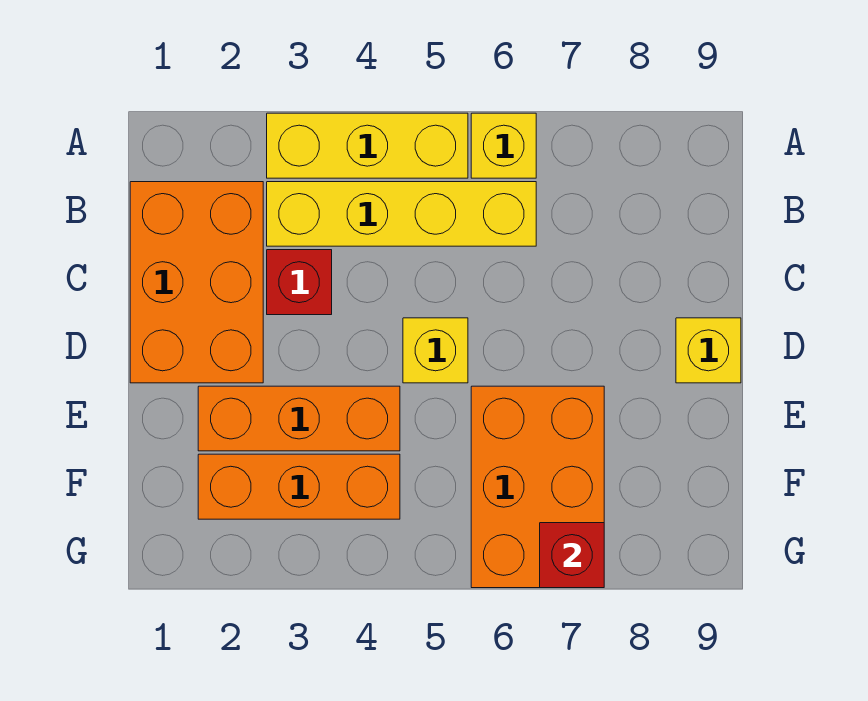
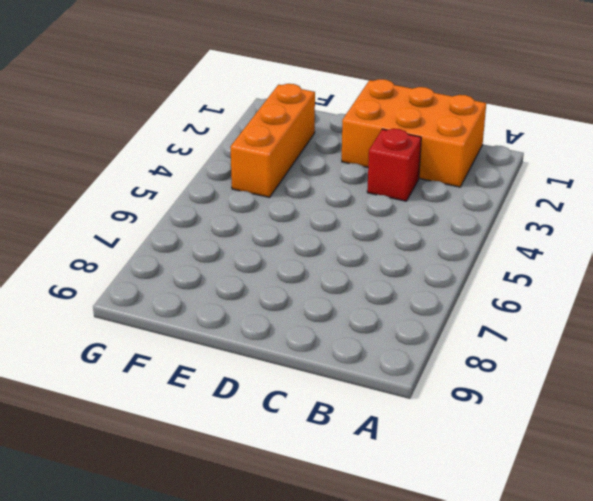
none -> yellow brick A3:A5 level 1
none -> yellow brick A6 level 1

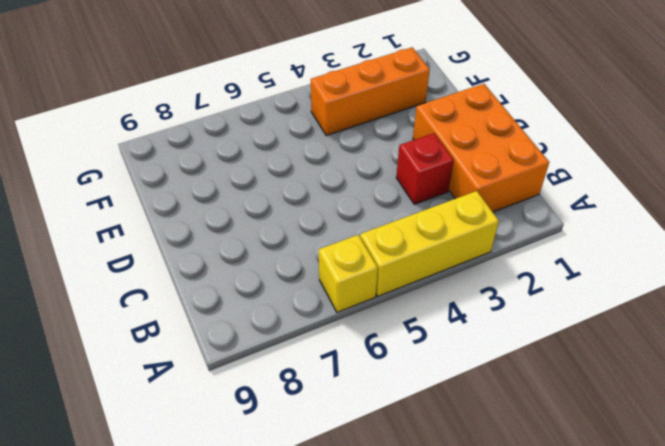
none -> yellow brick B3:B6 level 1
none -> yellow brick D5 level 1

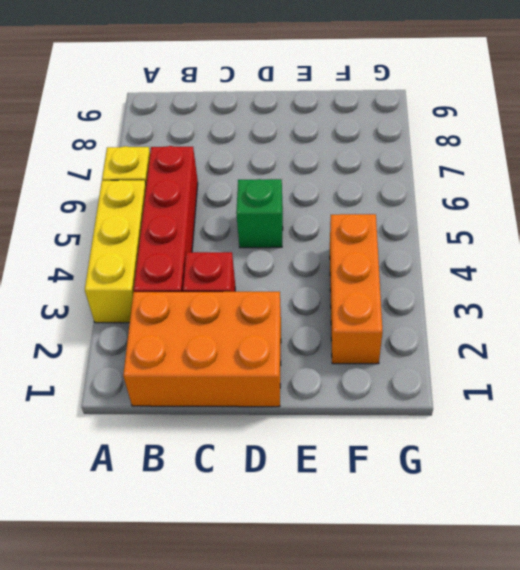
red brick B3:B6 level 1 -> yellow brick B3:B6 level 1
green brick D5 level 1 -> yellow brick D5 level 1
none -> yellow brick D9 level 1
none -> orange brick E2:E4 level 1

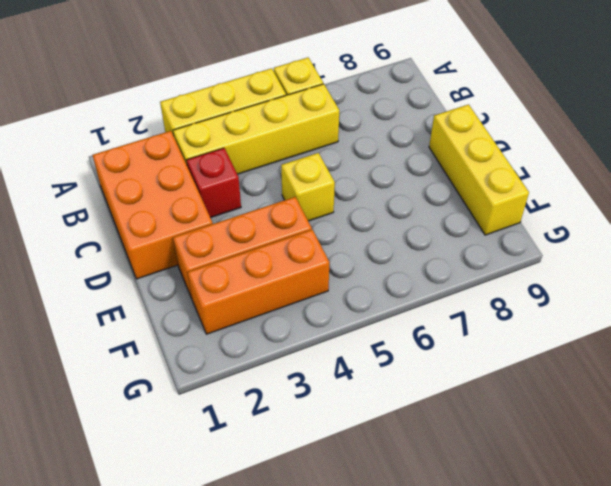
yellow brick D9:F9 level 1 -> yellow brick D9 level 1
none -> orange brick E6:G7 level 1
none -> red brick G7 level 2

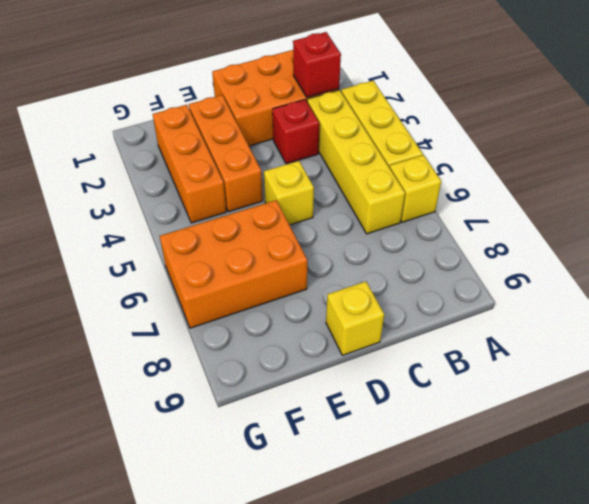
red brick B2 level 2 -> red brick G7 level 2

